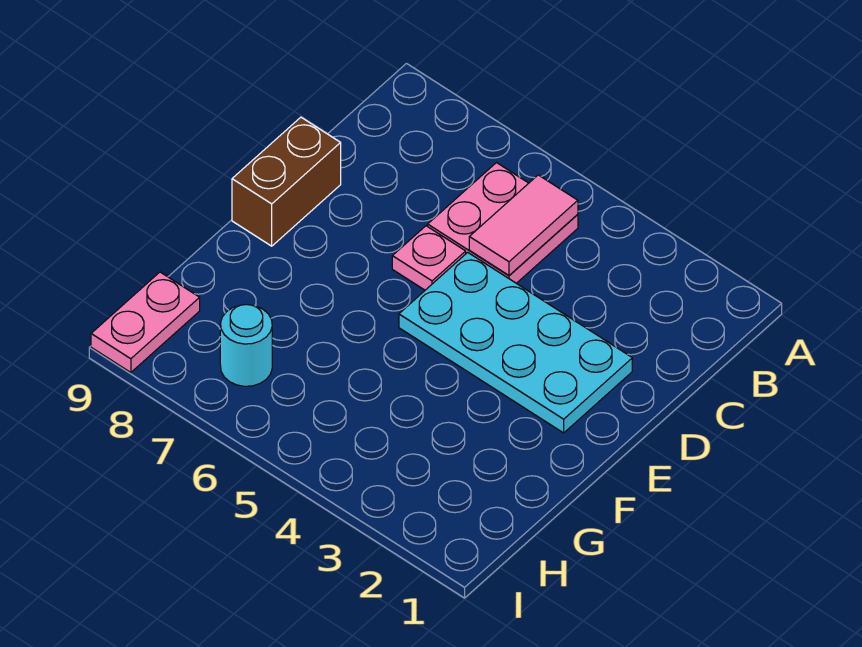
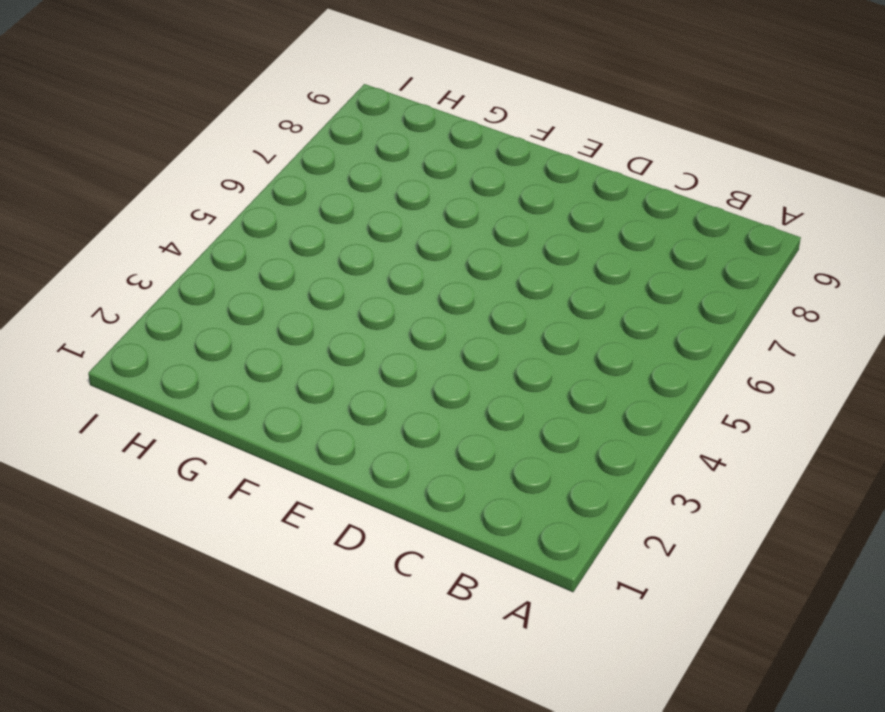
none -> pink plate B5:C6 level 1
none -> cyan plate D2:E5 level 1

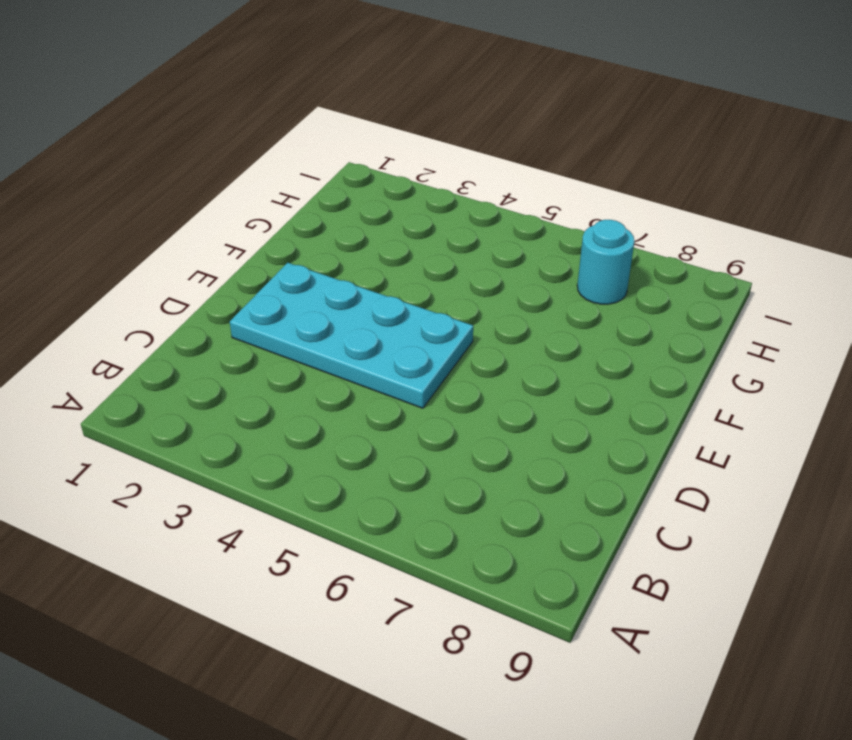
none -> pink plate B5:C6 level 1
none -> pink plate D6 level 1

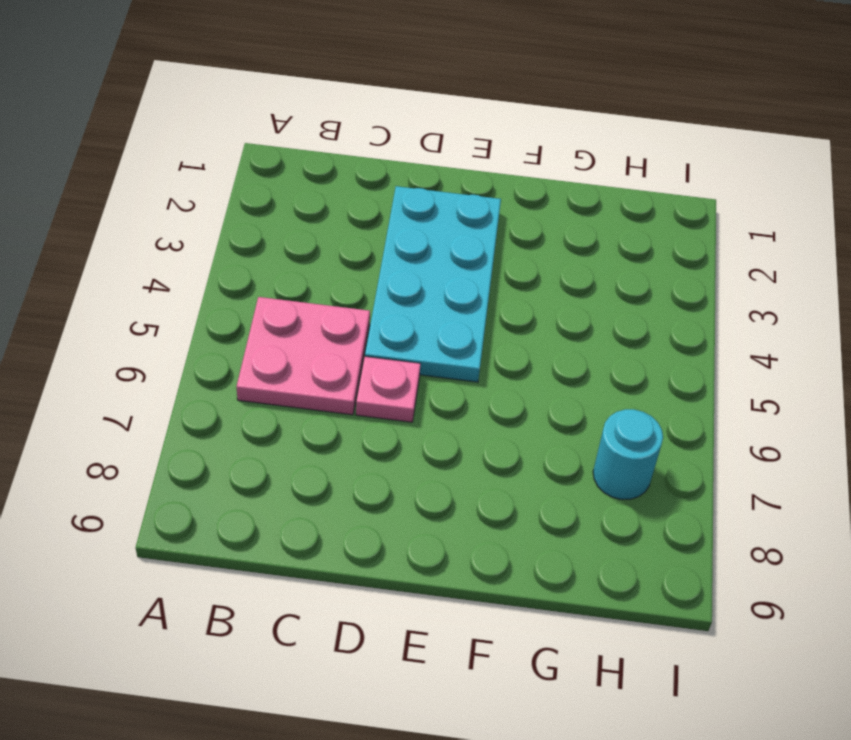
none -> brown brick D9:E9 level 1
none -> pink plate H9:I9 level 1

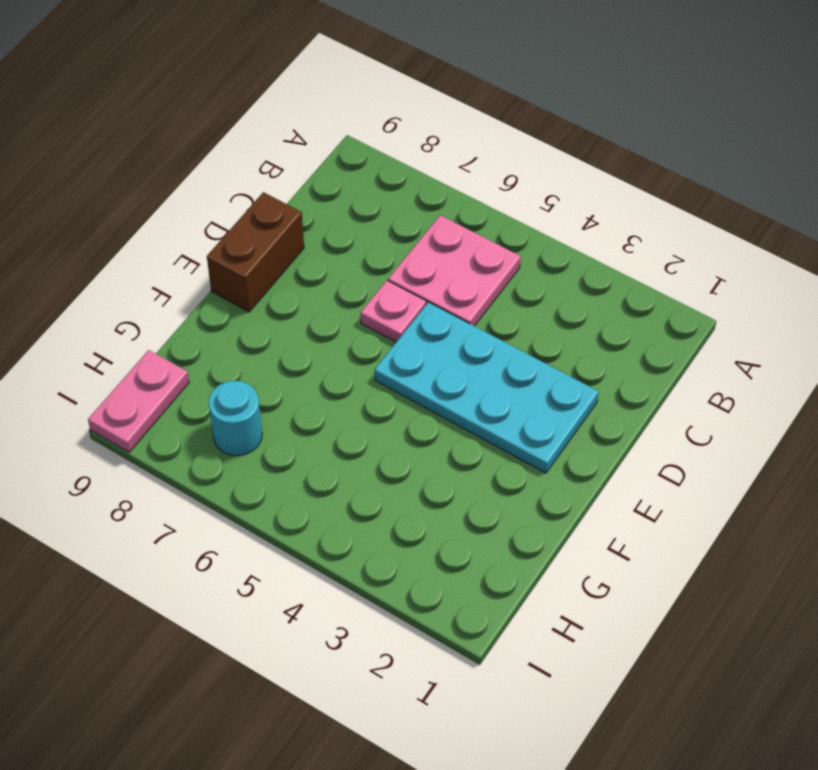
none -> pink tile B5:C5 level 2

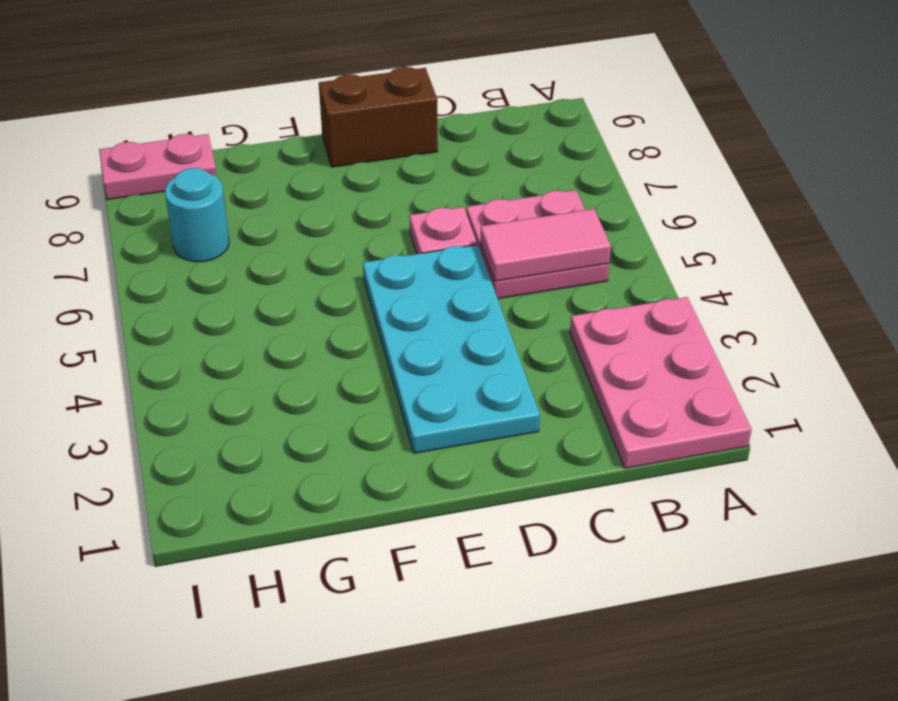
pink plate A1:B3 level 1 -> none

